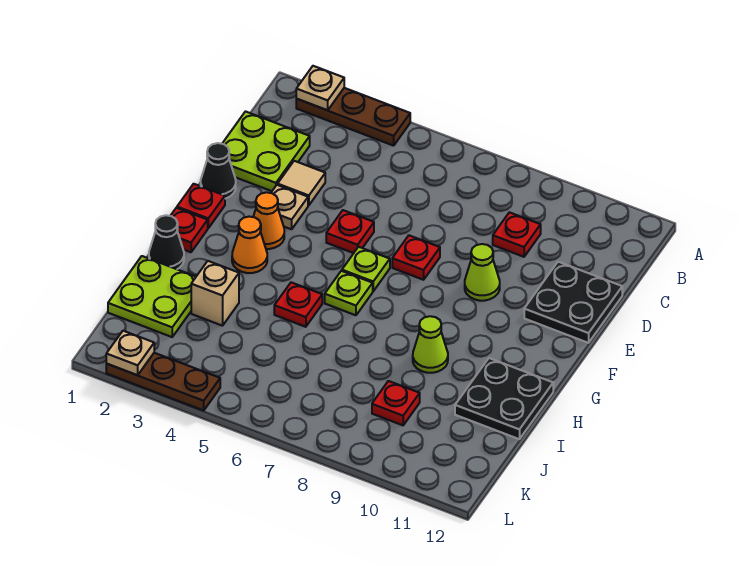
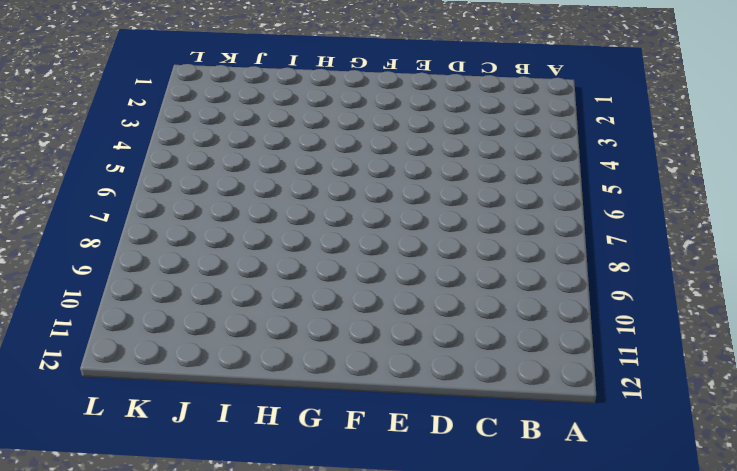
none -> brown plate A2:A4 level 1
none -> lime plate C1:D2 level 1
none -> red plate C9 level 1

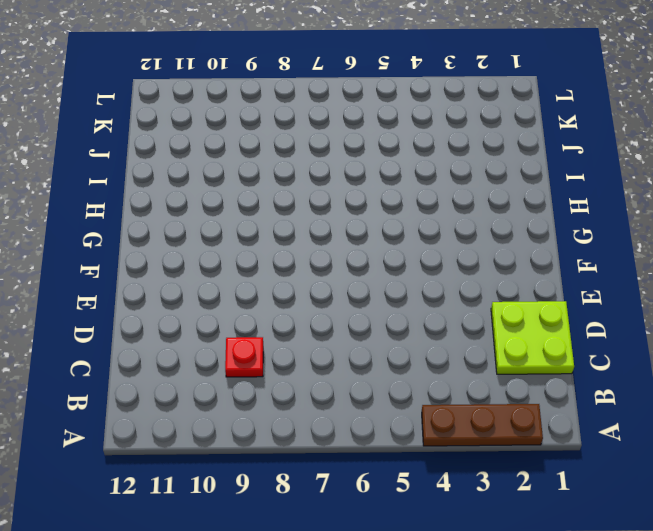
none -> tan tile D3 level 1
none -> black plate D11:E12 level 1
none -> black cone E1 level 1

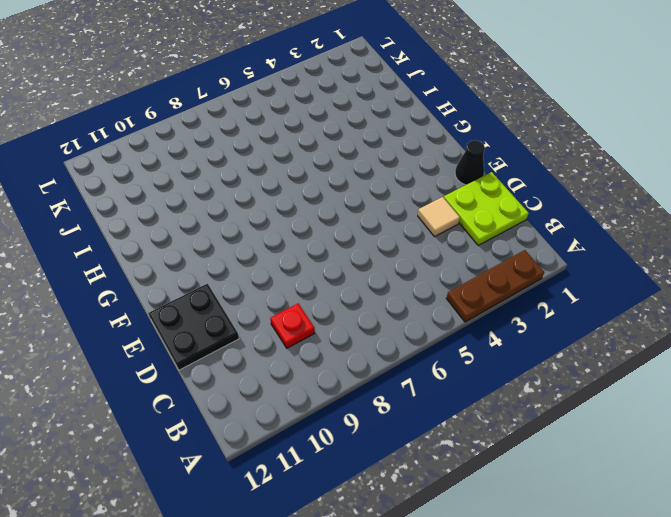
none -> tan plate E3 level 1
none -> red plate E5 level 1
none -> red plate E7 level 1

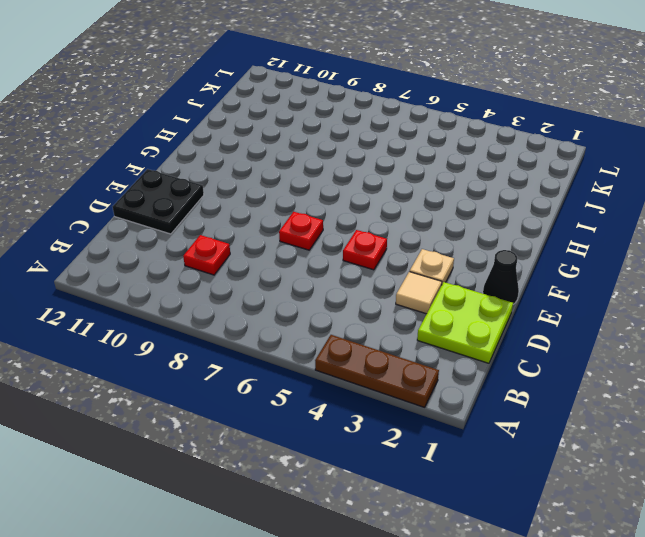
none -> lime cone E9 level 1
none -> red plate F1 level 1
none -> orange cone F3 level 1

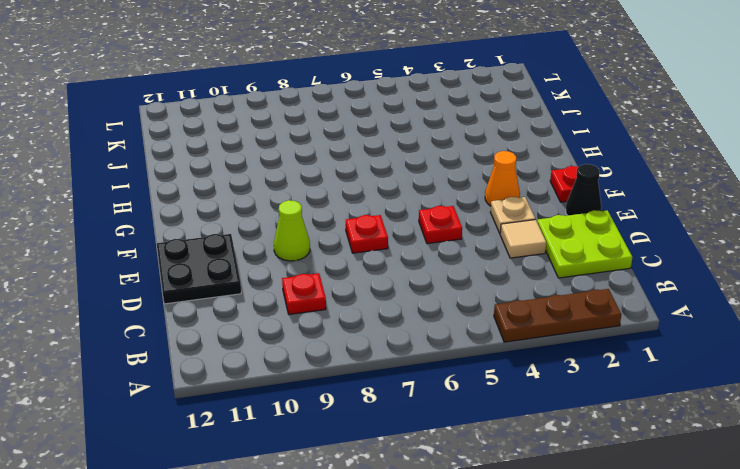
none -> lime plate F6 level 1
none -> red plate G1 level 1
none -> orange cone G3 level 1

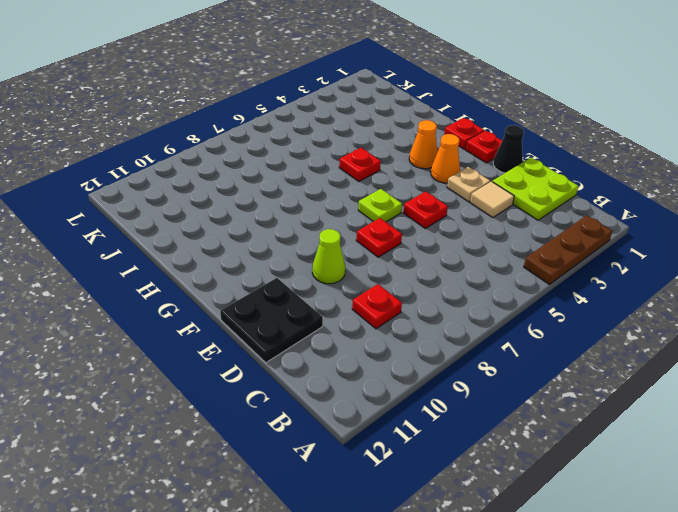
none -> lime plate G6 level 1
none -> black cone H1 level 1
none -> lime cone H9 level 1

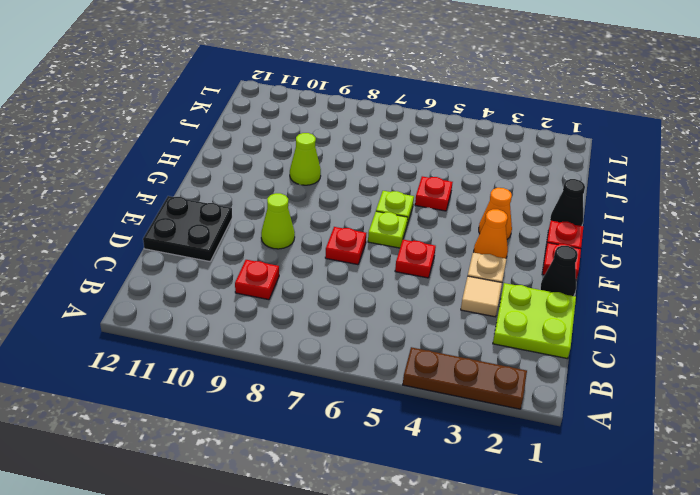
none -> black plate H11:I12 level 1
none -> lime plate I1:J2 level 1
none -> tan brick I3 level 1

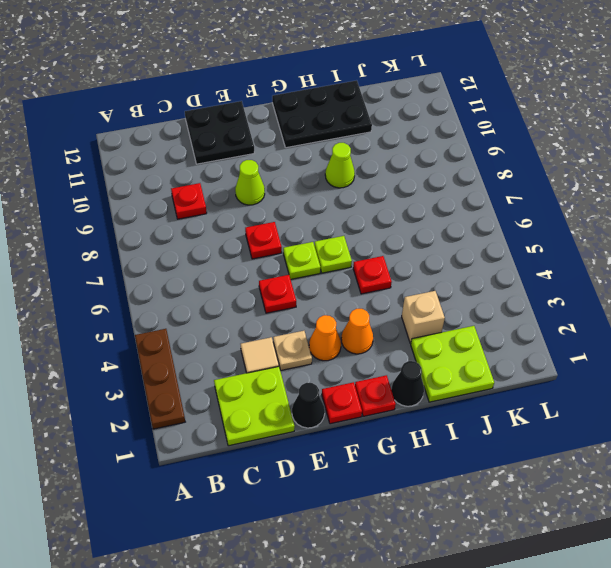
black plate G11:I12 level 1 -> black plate H11:I12 level 1
none -> red plate J9 level 1
none -> brown plate L2:L4 level 1
none -> tan plate A2 level 2

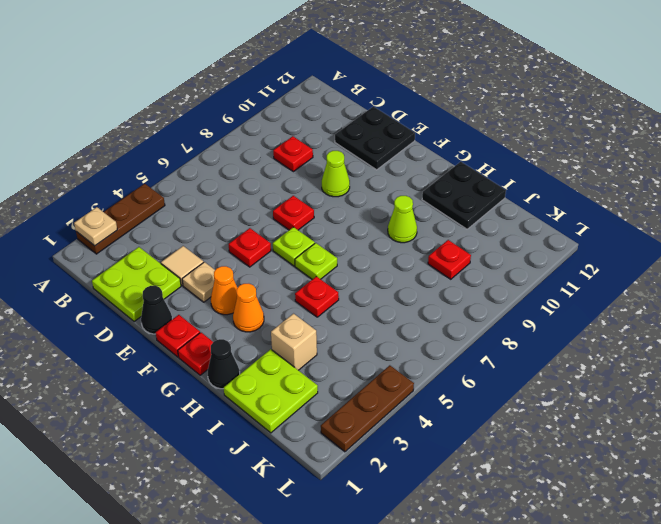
none -> tan plate L2 level 2

